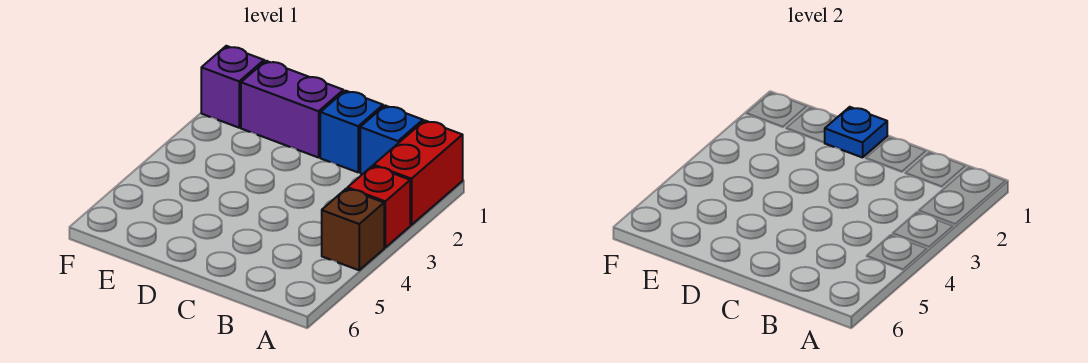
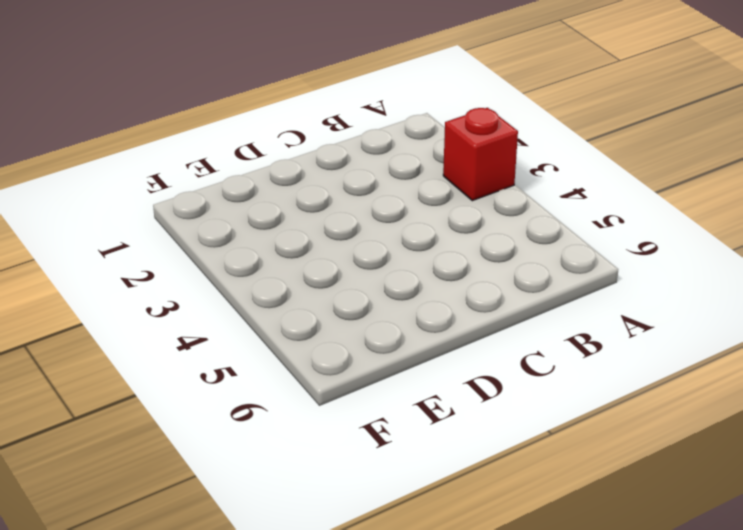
none -> red brick A1:A2 level 1
none -> brown brick A4 level 1

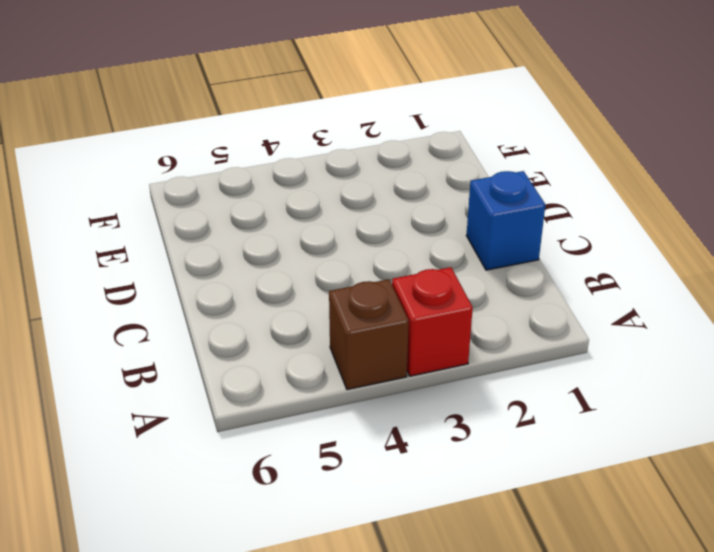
none -> red brick A1:A2 level 1
none -> blue brick B1 level 1

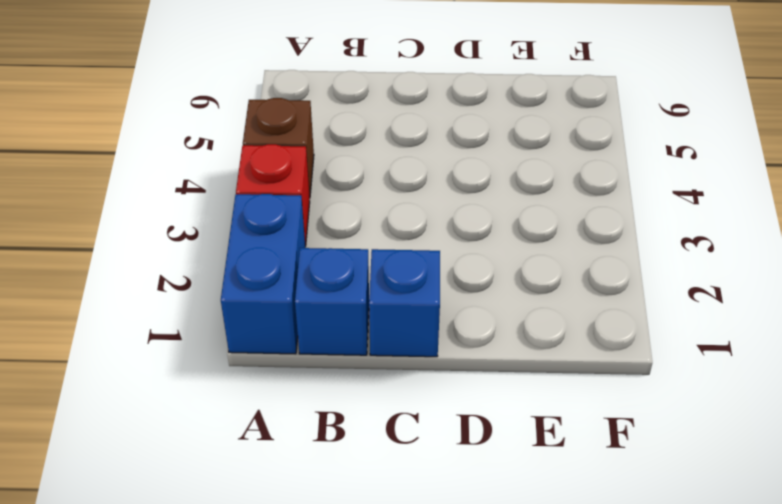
blue brick A1:A2 level 1 -> red brick A1:A2 level 1
none -> purple brick D1:E1 level 1
none -> purple brick F1 level 1

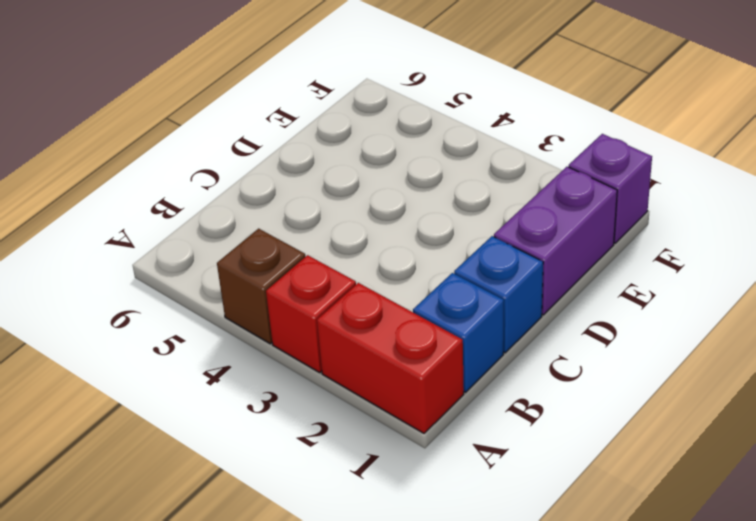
none -> blue plate D1 level 2

